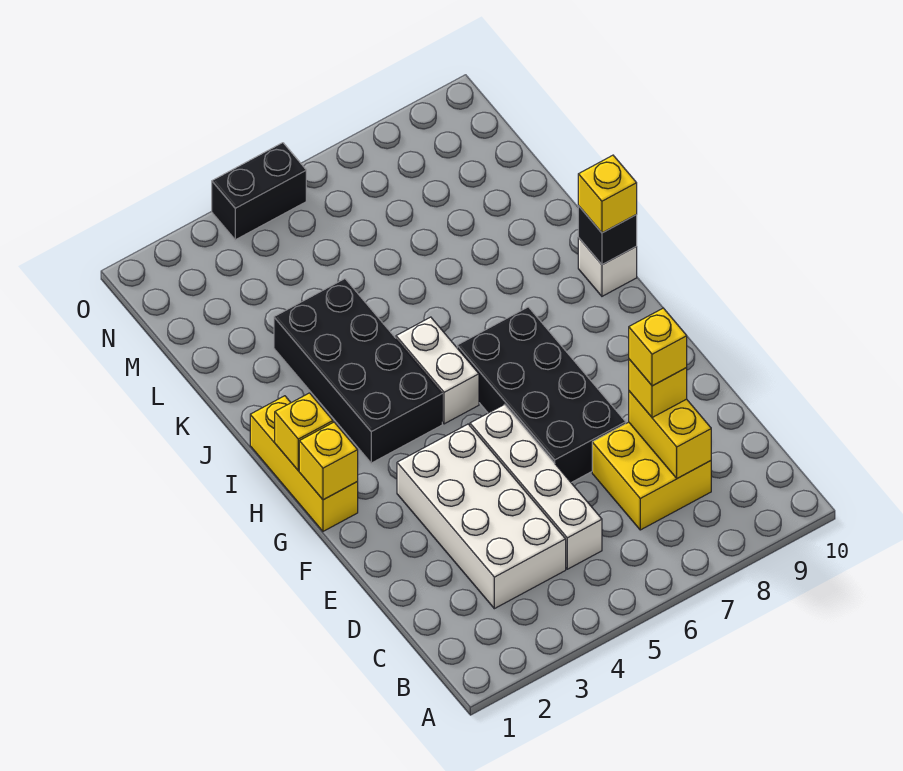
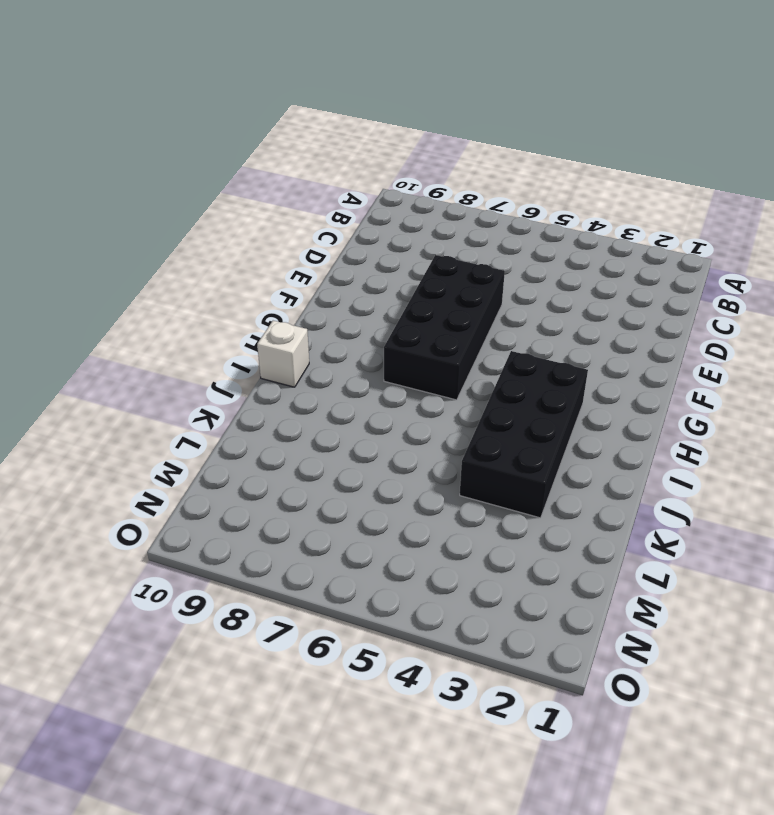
none -> white brick C3:F4 level 1
none -> white brick C5:F5 level 1
none -> yellow brick C7:D8 level 1

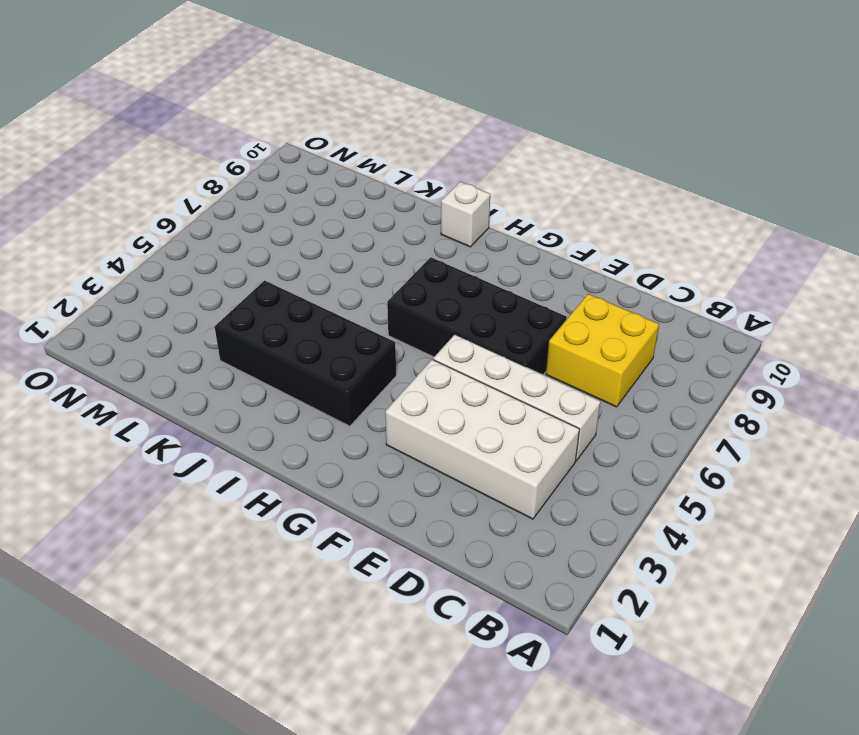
none -> yellow brick G1:I1 level 1
none -> white brick H5:I5 level 1
none -> black brick O4:O5 level 1

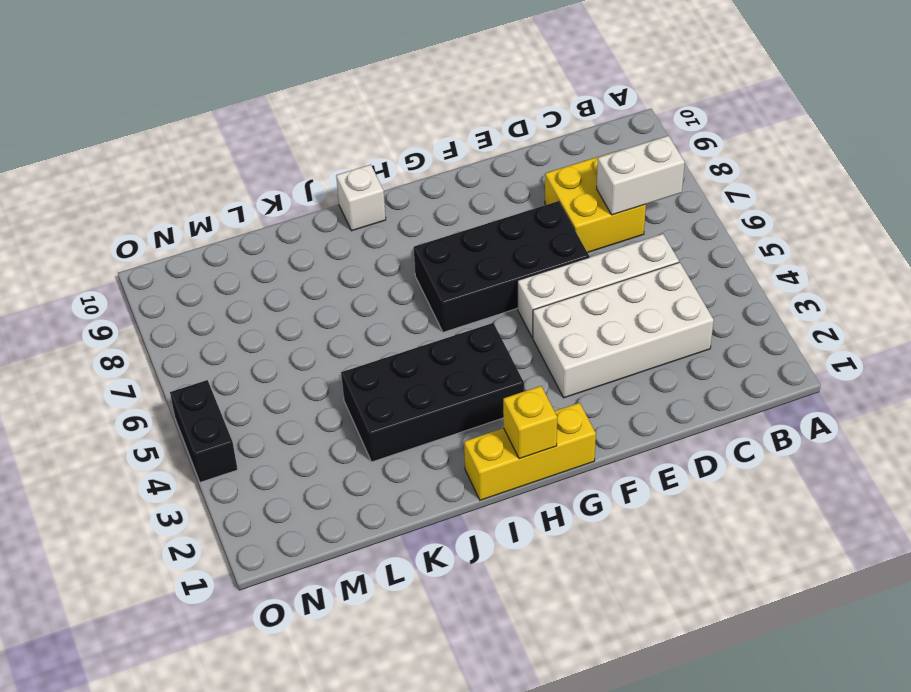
white brick B7:C7 level 2 -> white brick H5:I5 level 1
none -> yellow brick C8:D8 level 2
none -> yellow brick G1 level 2
none -> black brick I10 level 2

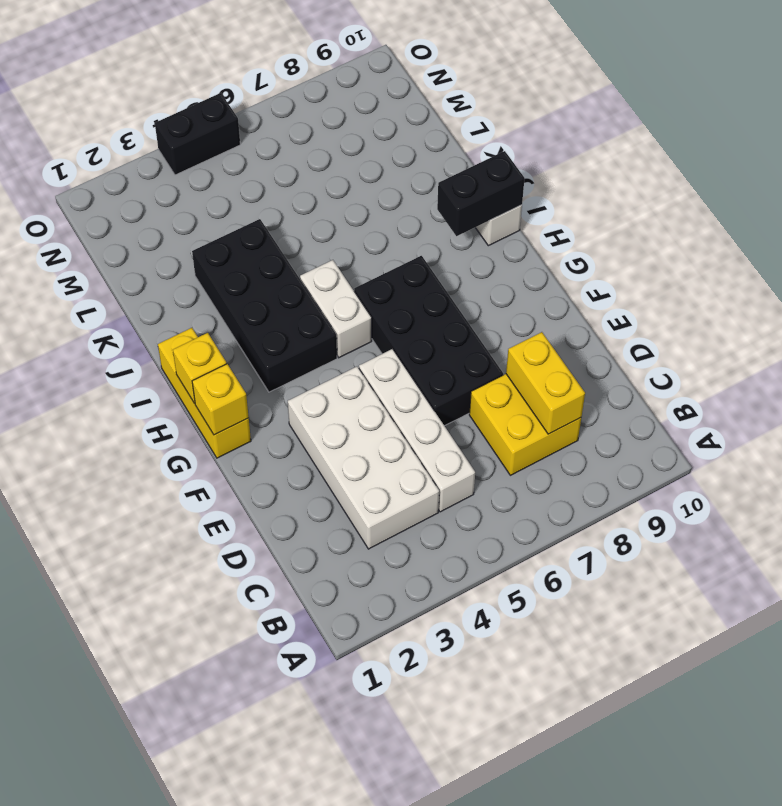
black brick I9:I10 level 2 -> black brick I10 level 2
none -> yellow brick D8 level 3
none -> yellow brick I10 level 3
none -> yellow brick D8 level 4

